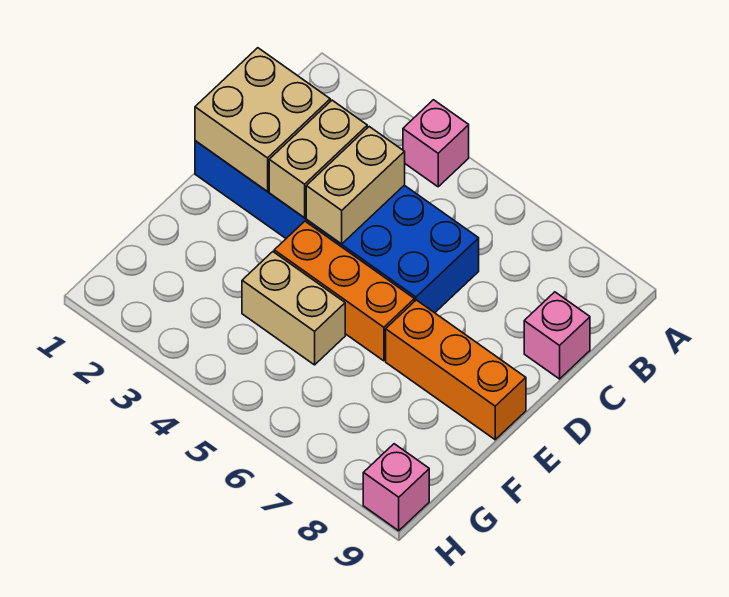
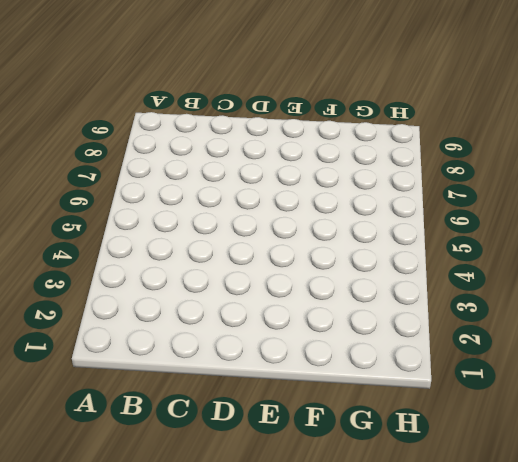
none -> pink brick A4 level 1
none -> blue brick C1:D6 level 1

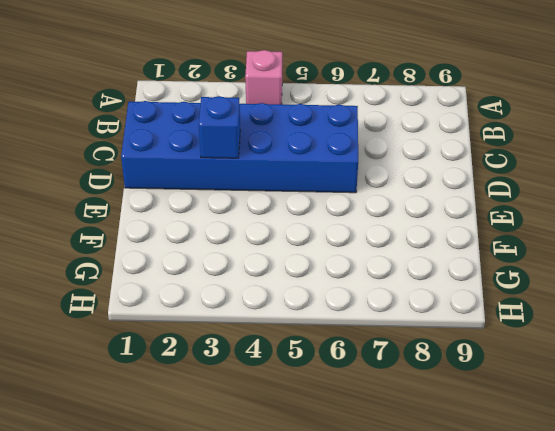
blue brick D3 level 2 -> tan brick C3:D3 level 2
none -> pink brick C9 level 1
none -> orange brick E4:E6 level 1

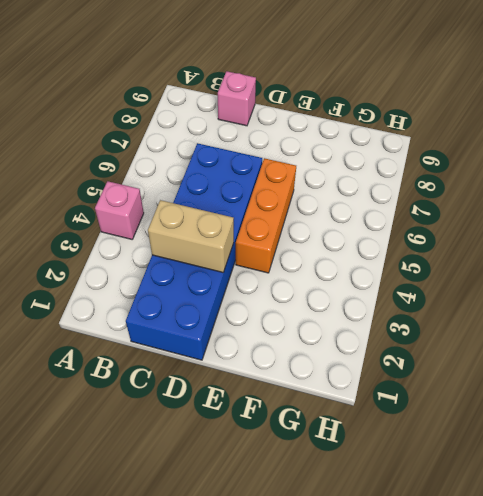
none -> orange brick E7:E9 level 1
none -> tan brick F4:F5 level 1

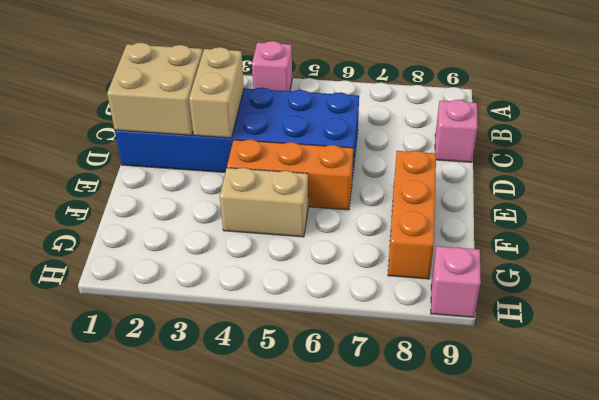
orange brick E8:G8 level 1 -> orange brick E7:E9 level 1
none -> tan brick C4:D4 level 2

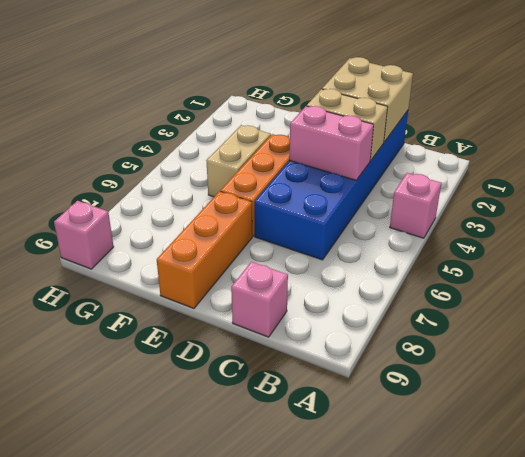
pink brick C4:D4 level 2 -> tan brick C4:D4 level 2

